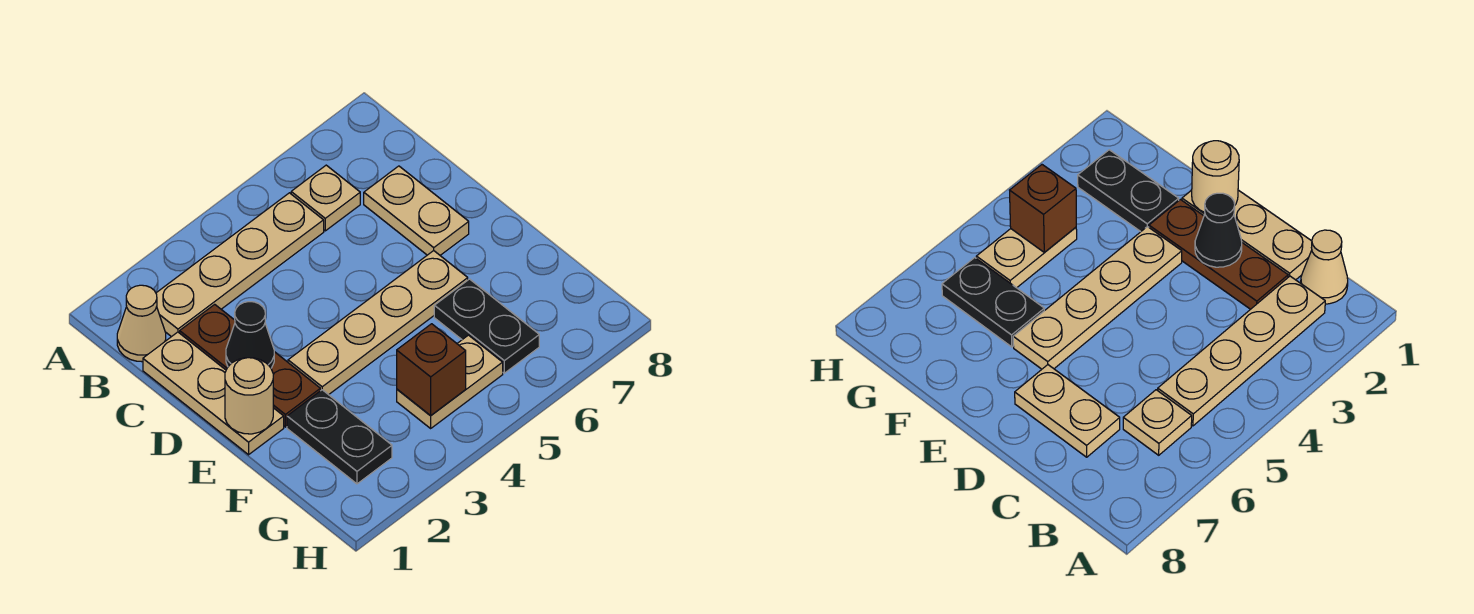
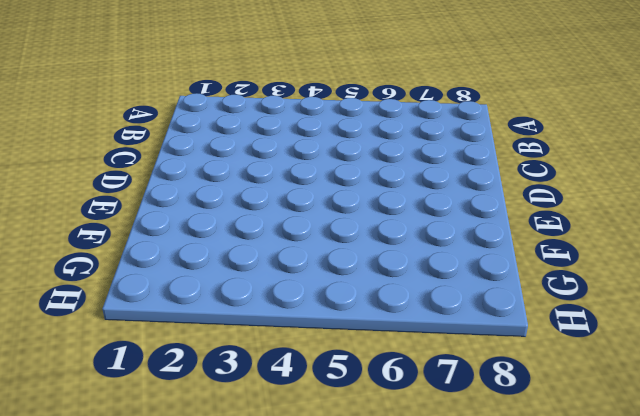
none -> tan cone B1 level 1
none -> tan plate B2:B5 level 1
none -> tan plate B6 level 1

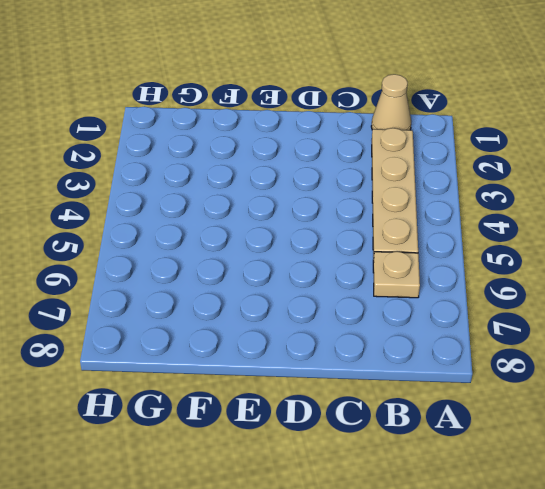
none -> tan plate C1:E1 level 1
none -> brown plate C2:E2 level 1
none -> tan plate C7:D7 level 1

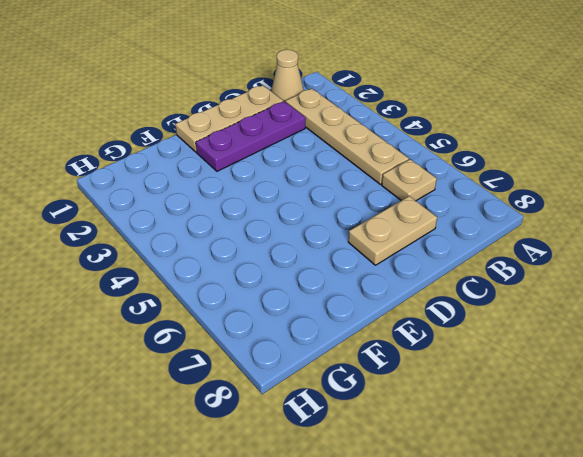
purple plate C2:E2 level 1 -> brown plate C2:E2 level 1
none -> tan plate E3:E6 level 1
none -> black plate F2:G2 level 1
none -> black plate F6:G6 level 1

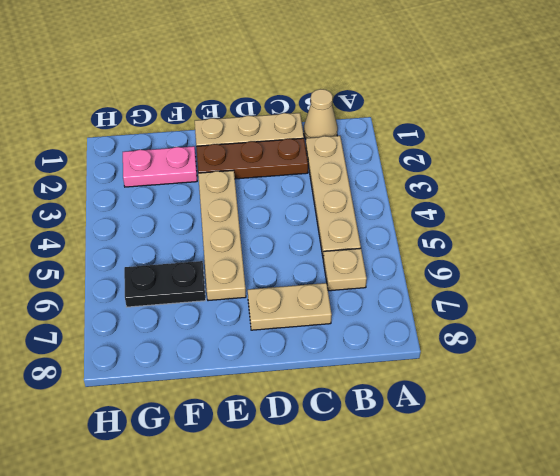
pink plate F2:G2 level 1 -> black plate F2:G2 level 1
none -> tan plate G4:G5 level 1
none -> black cone D2 level 2
none -> tan round brick E1 level 2

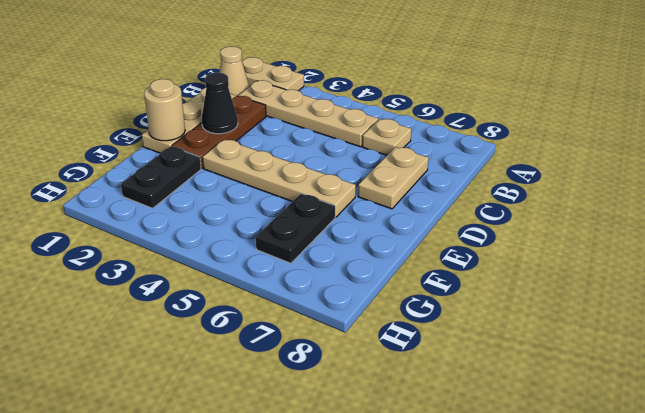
tan plate A1:A2 level 1 -> tan plate G4:G5 level 1
none -> brown brick G4 level 2

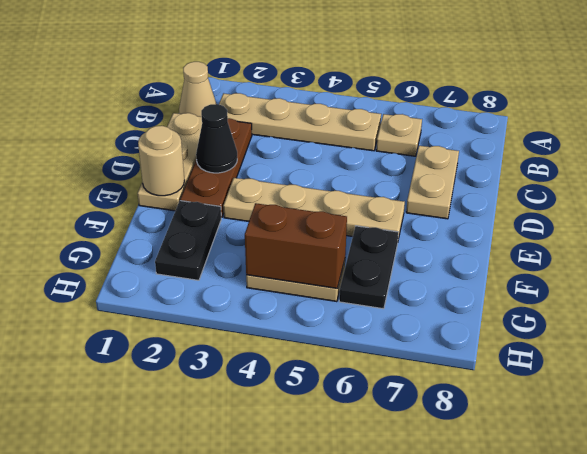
brown brick G4:G5 level 2 -> brown brick G4 level 2

